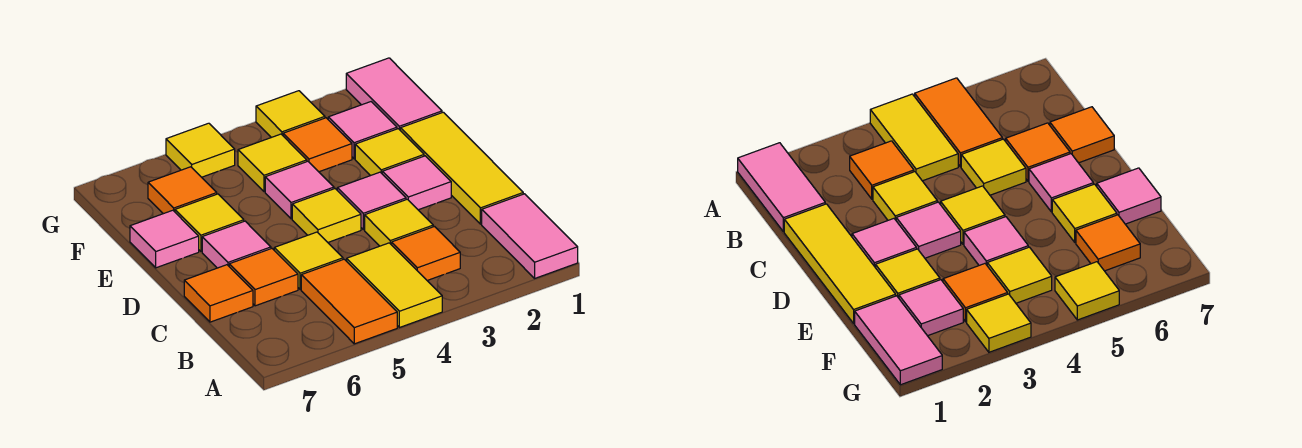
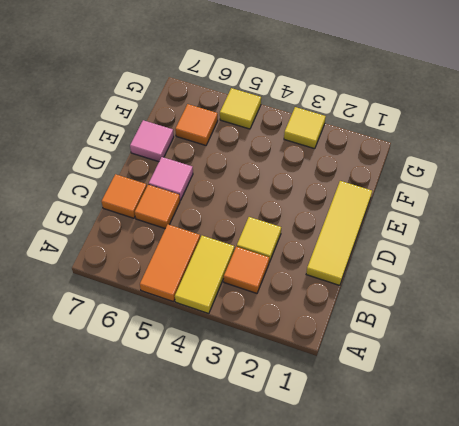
none -> pink tile A1:B1 level 1
none -> yellow tile C5 level 1
none -> pink tile D2 level 1

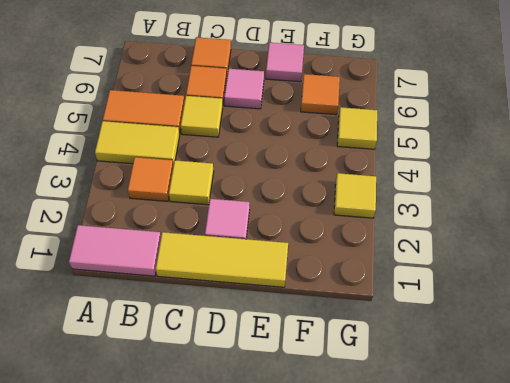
none -> pink tile D3 level 1
none -> yellow tile D4 level 1
none -> yellow tile E2 level 1

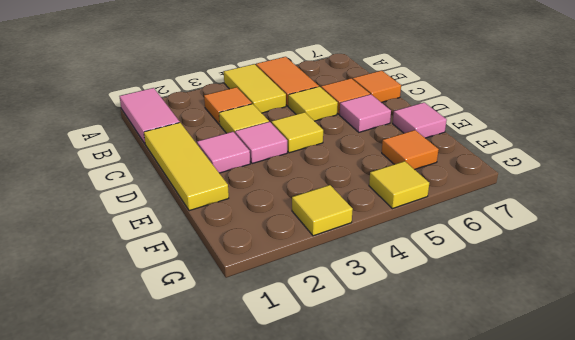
none -> yellow tile E2 level 1
none -> pink tile E4 level 1
none -> yellow tile E6 level 1

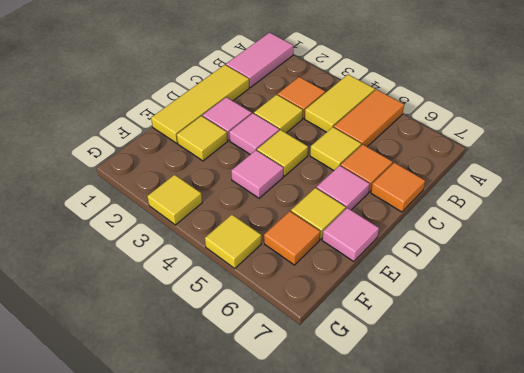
none -> pink tile F1:G1 level 1
none -> pink tile F2 level 1
none -> orange tile F3 level 1

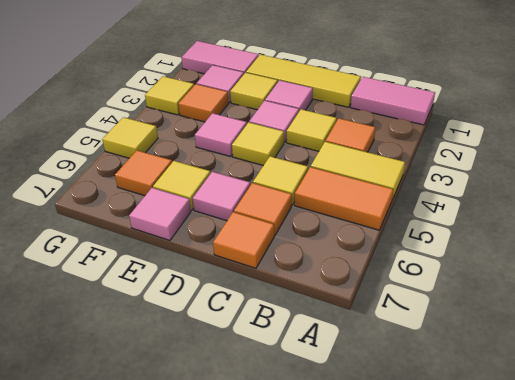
none -> yellow tile F4 level 1

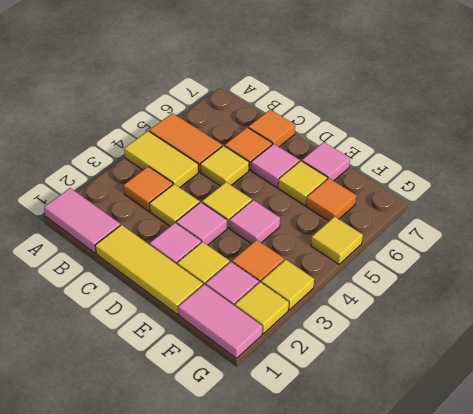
yellow tile G2 level 1 -> yellow tile F4 level 1

